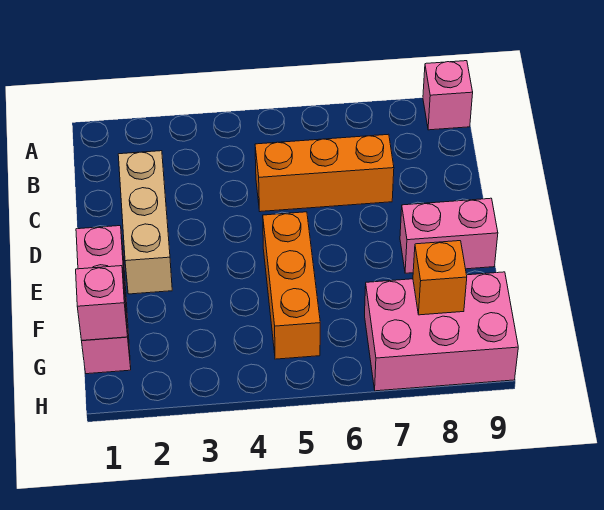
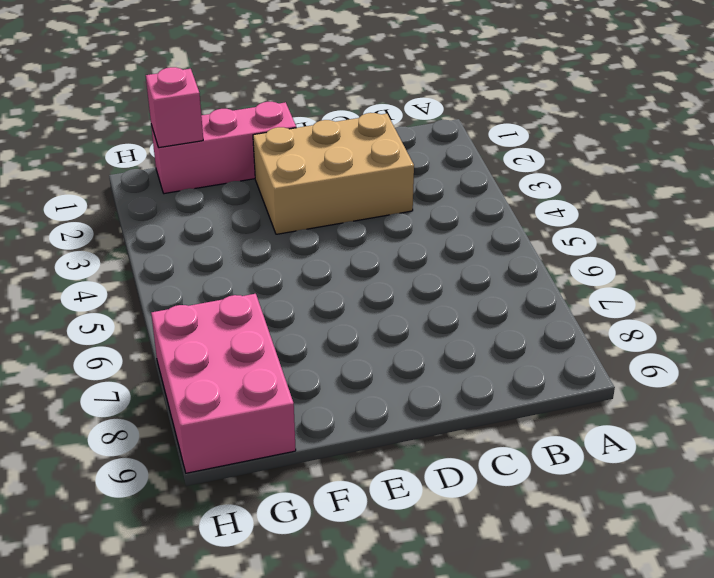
tan brick C2:E3 level 1 -> tan brick C2:E2 level 1
none -> pink brick A9 level 1
none -> orange brick C5:C7 level 1

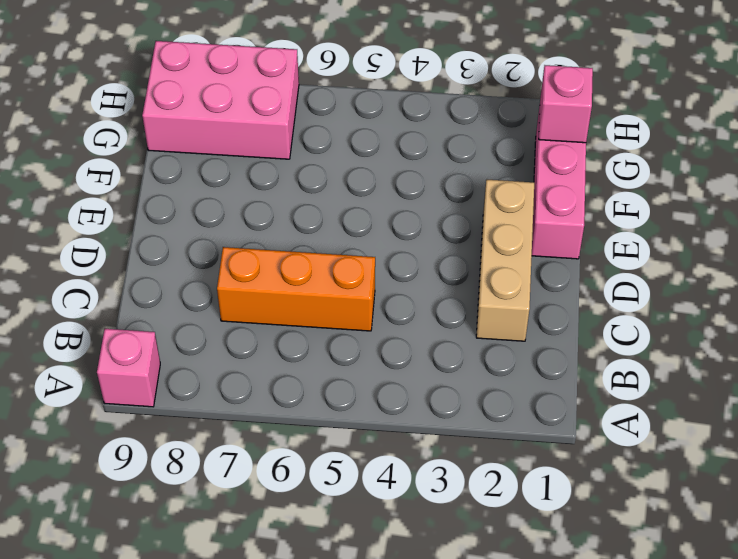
none -> orange brick E5:G5 level 1
none -> pink brick E8:E9 level 1

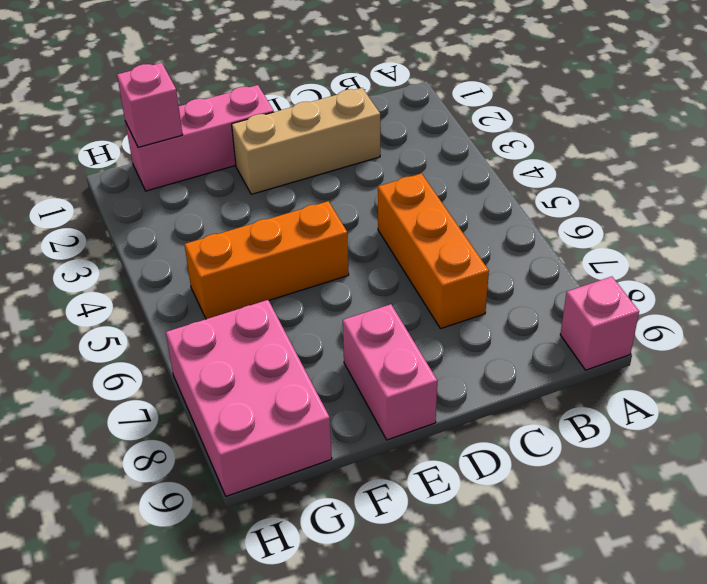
none -> orange brick G8 level 2

